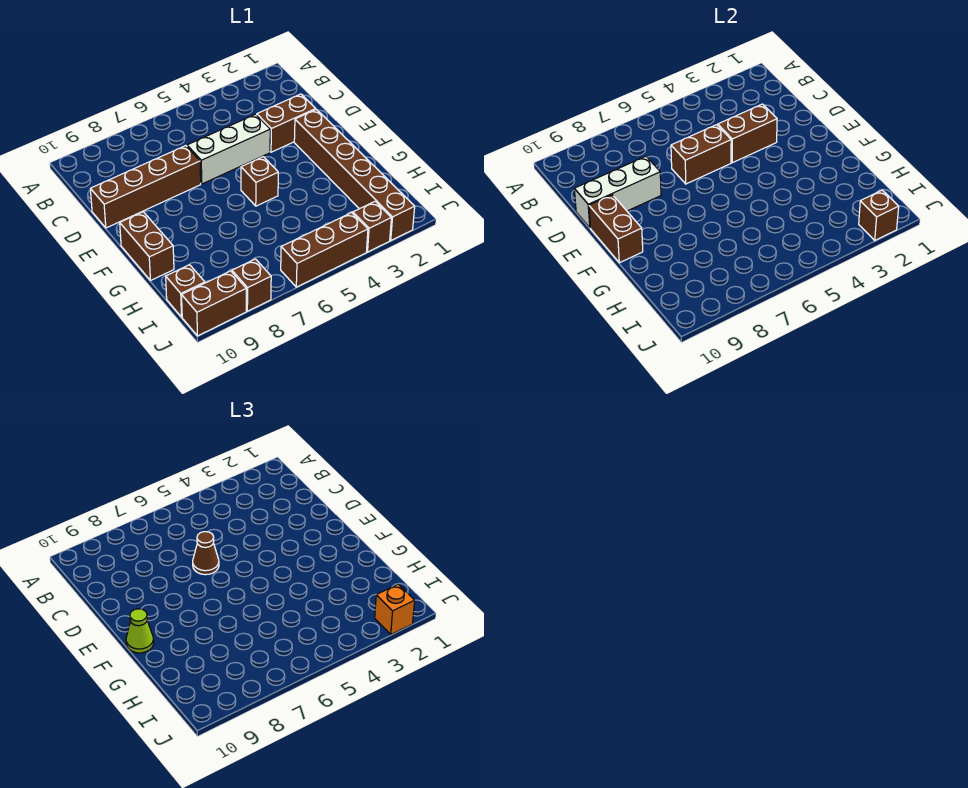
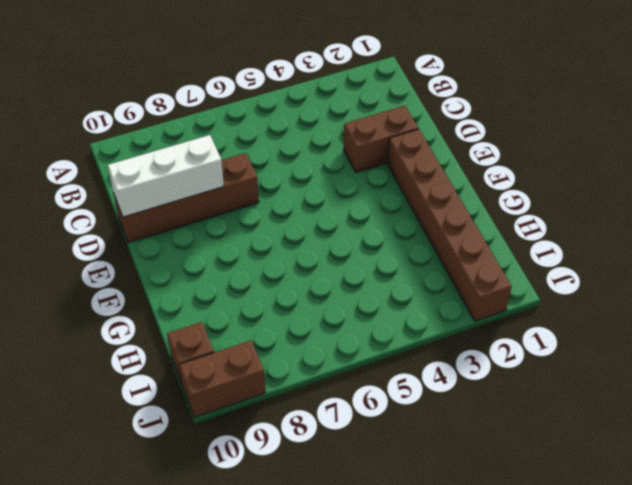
none -> white brick D4:D6 level 1
none -> brown brick F5 level 1
none -> brown brick F10:G10 level 1

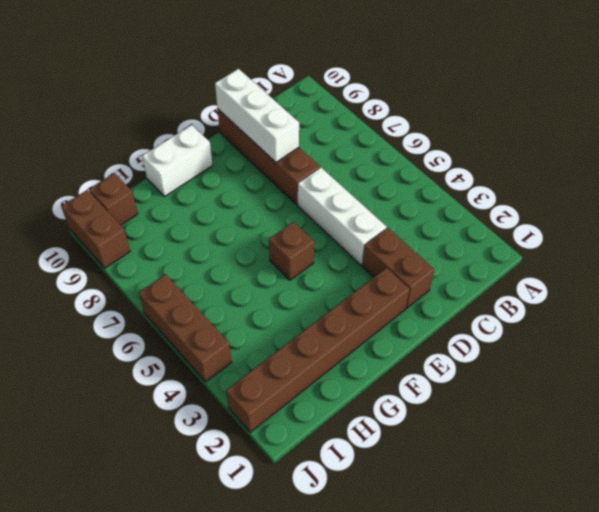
white brick F10:G10 level 1 -> brown brick F10:G10 level 1
none -> brown brick J3 level 1
none -> brown brick J8 level 1
none -> brown brick D3:D4 level 2

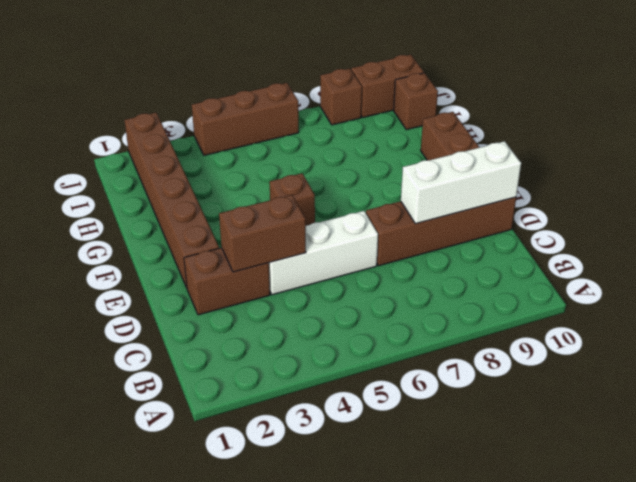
none -> brown brick J3 level 1
none -> brown brick D5:D6 level 2
none -> brown brick E10:F10 level 2

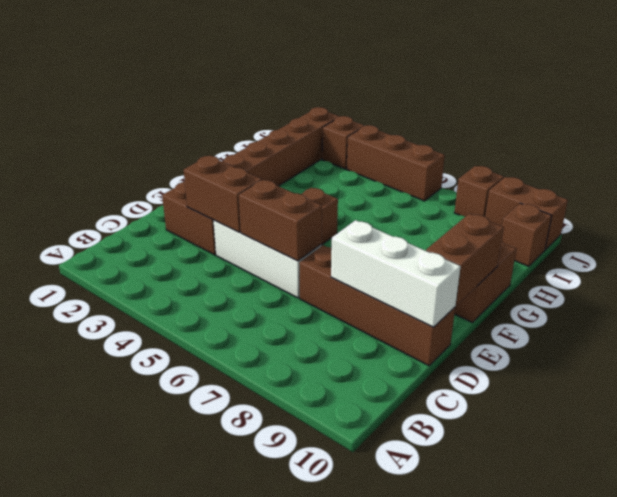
none -> brown brick J2 level 2
none -> brown cone D6 level 3
none -> lime cone F10 level 3

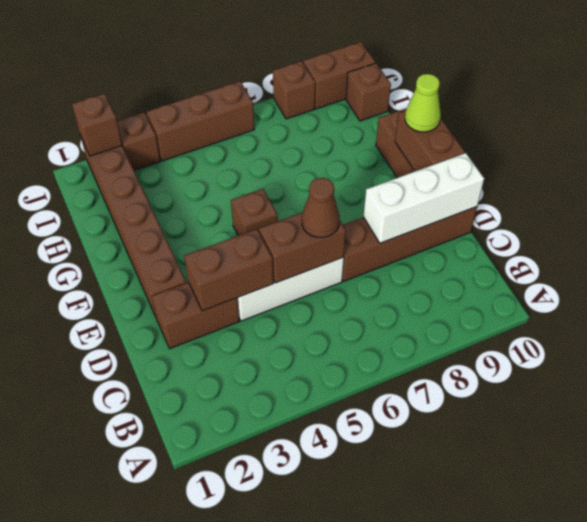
none -> orange brick J2 level 3

